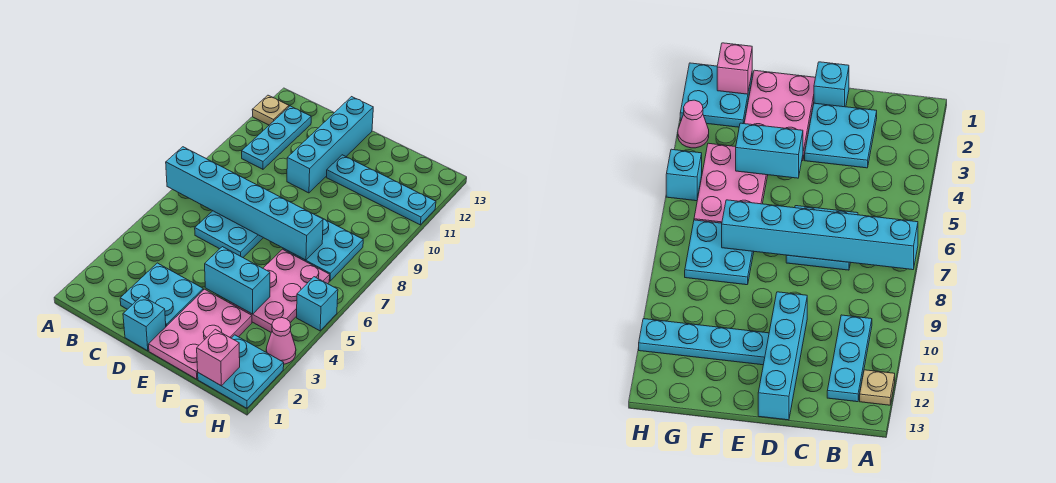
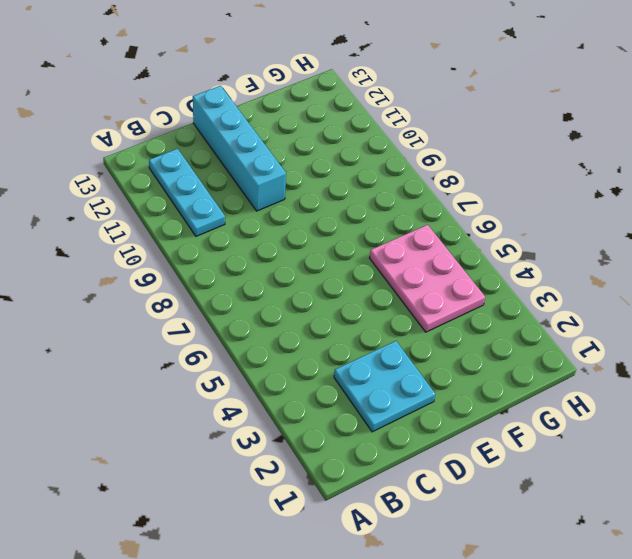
none -> tan plate A12 level 1
none -> cyan plate C6:D7 level 1
none -> cyan brick D1 level 1

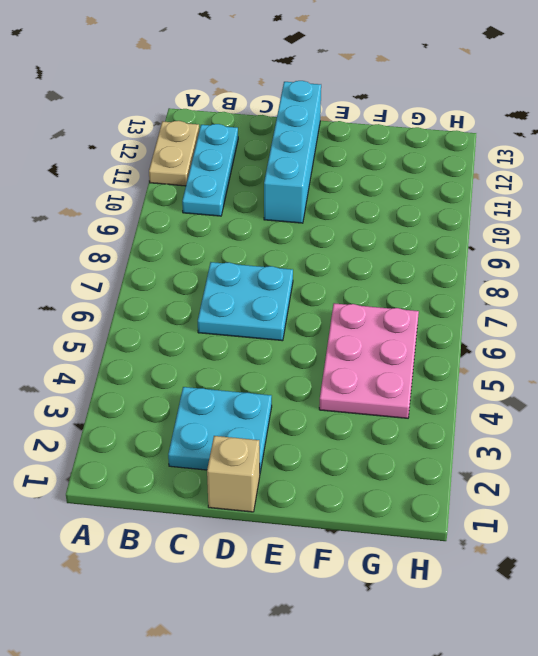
tan plate A11:A12 level 1 -> tan plate A12 level 1
tan brick D1 level 1 -> cyan brick D1 level 1
none -> pink plate E1:F3 level 1
none -> cyan plate E11:H11 level 1
none -> cyan plate F7:G8 level 1

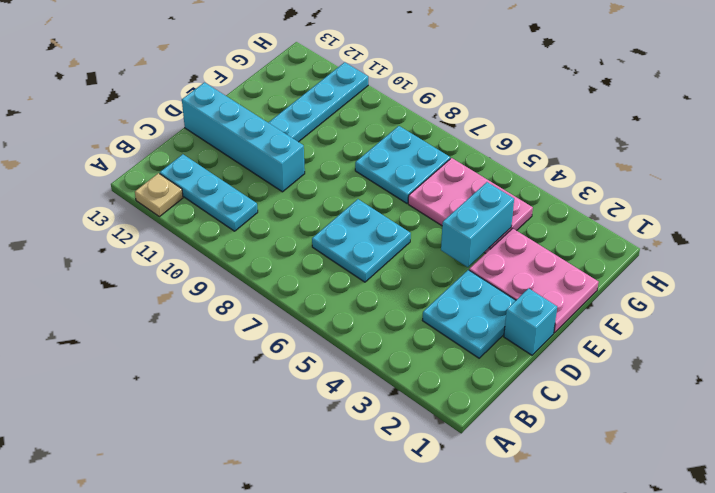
none -> cyan plate G1:H2 level 1
none -> pink cone H3 level 1
none -> cyan brick H5 level 1

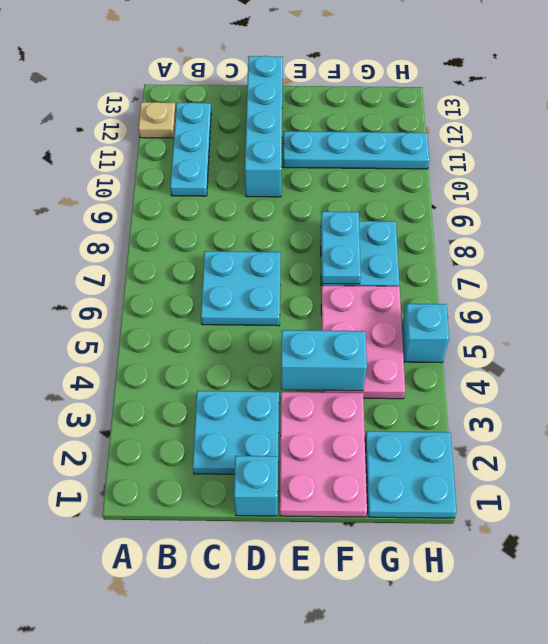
cyan plate F7:F8 level 2 -> cyan brick A7:F7 level 2
none -> pink cone H3 level 1
none -> pink brick G1 level 2

